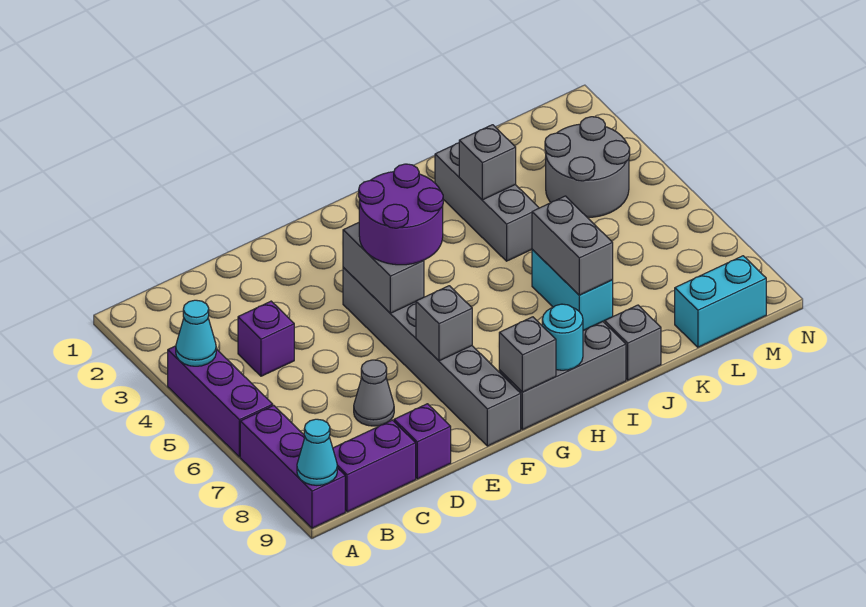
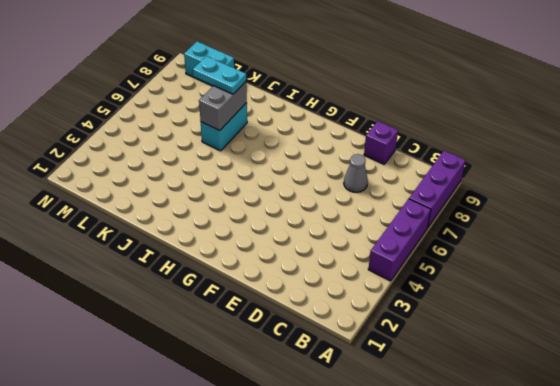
cyan plate J7:K7 level 3 -> none
none -> purple brick B9:C9 level 1
none -> purple brick C4 level 1
none -> grey brick F4:F9 level 1

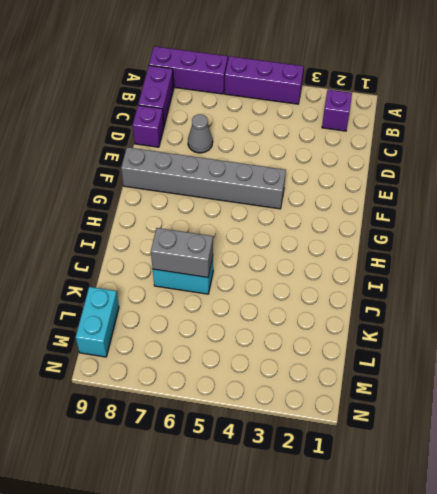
purple brick B2 level 1 -> purple brick C4 level 1
none -> grey brick G9:I9 level 1
none -> grey brick J2:J4 level 1
none -> grey brick J9 level 1

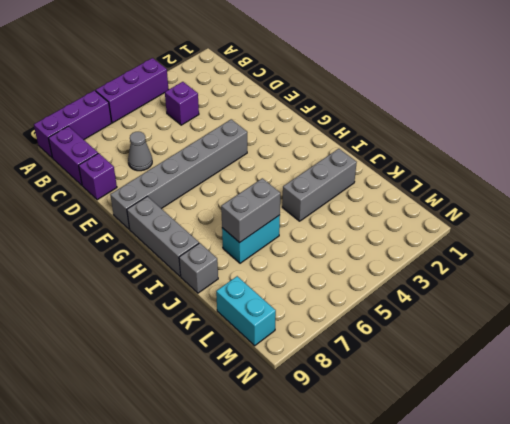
none -> grey round brick L3:M4 level 1
none -> cyan cone A4 level 2
none -> cyan cone A9 level 2

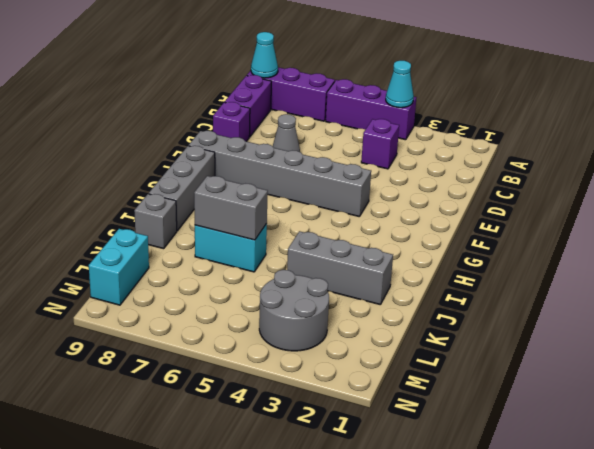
none -> grey brick F4:F5 level 2
none -> grey brick F7 level 2
none -> grey brick G9 level 2

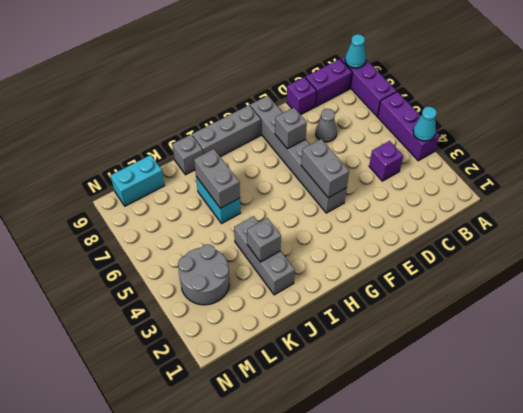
none -> grey brick G9 level 2
none -> cyan round brick H9 level 2
none -> purple round brick F4:G5 level 3

